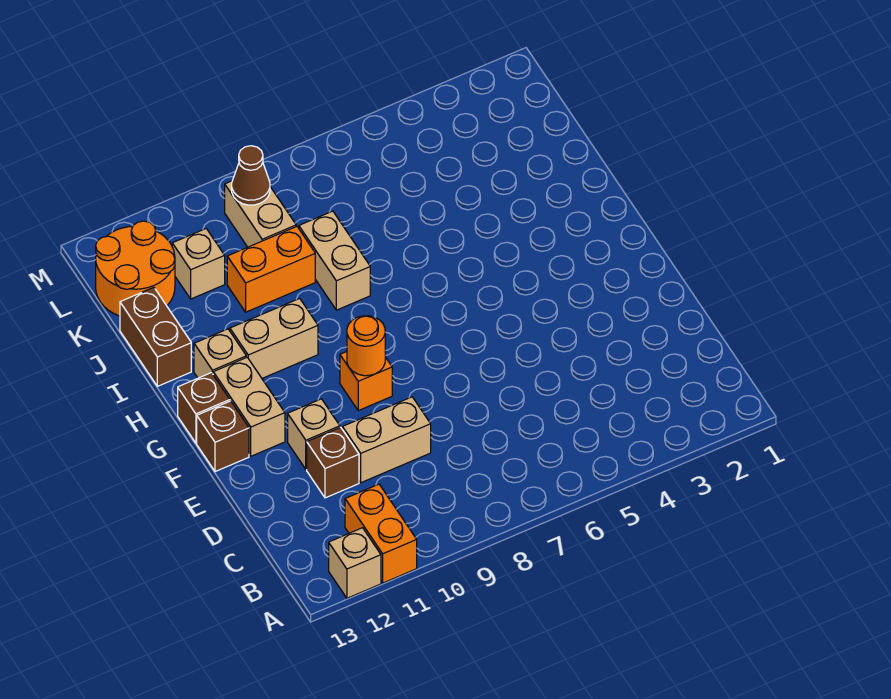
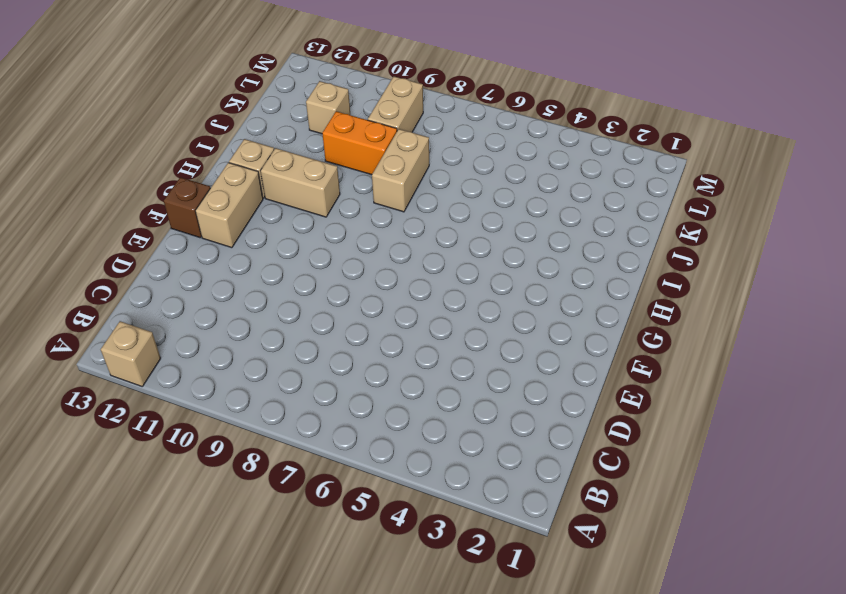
none -> orange brick A11:B11 level 1
none -> tan brick D9:D10 level 1
none -> brown brick D11 level 1

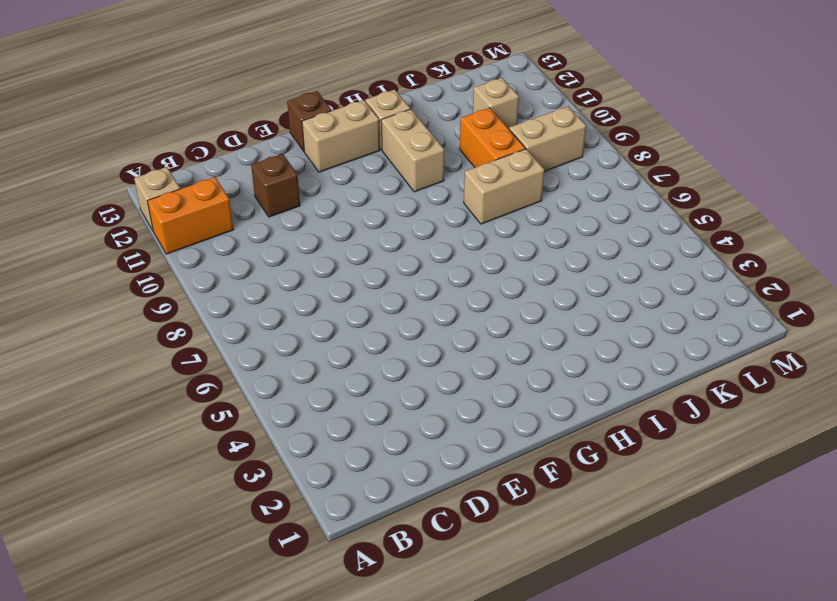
none -> tan brick D9:D10 level 1
none -> tan brick E11 level 1
none -> orange brick F9 level 1

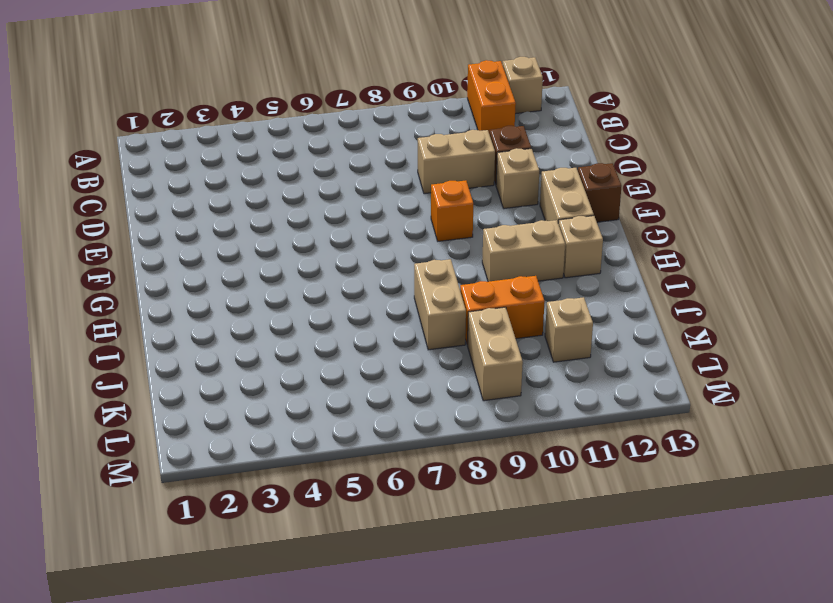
none -> brown brick G13 level 1
none -> brown brick I13:J13 level 1
none -> orange round brick K12:L13 level 1

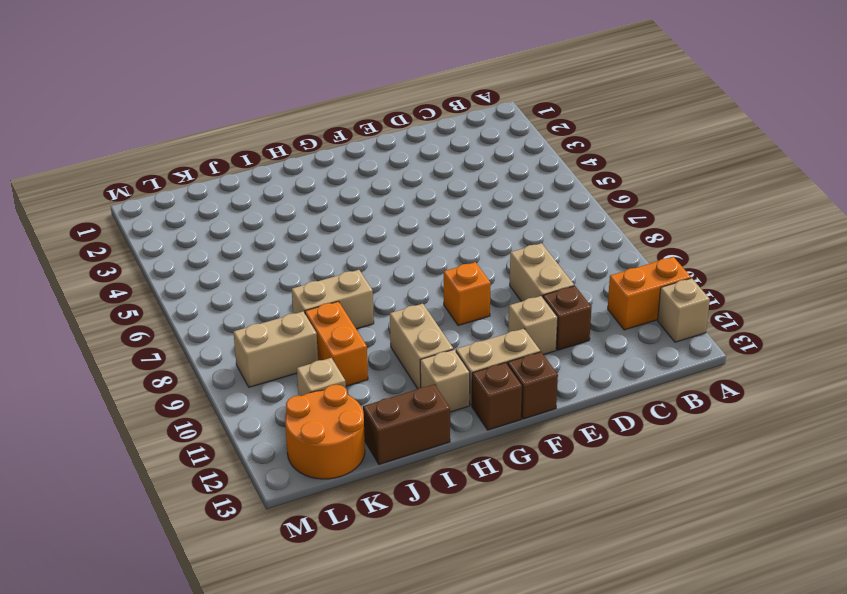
none -> orange round brick F9 level 2
none -> brown cone L9 level 2

